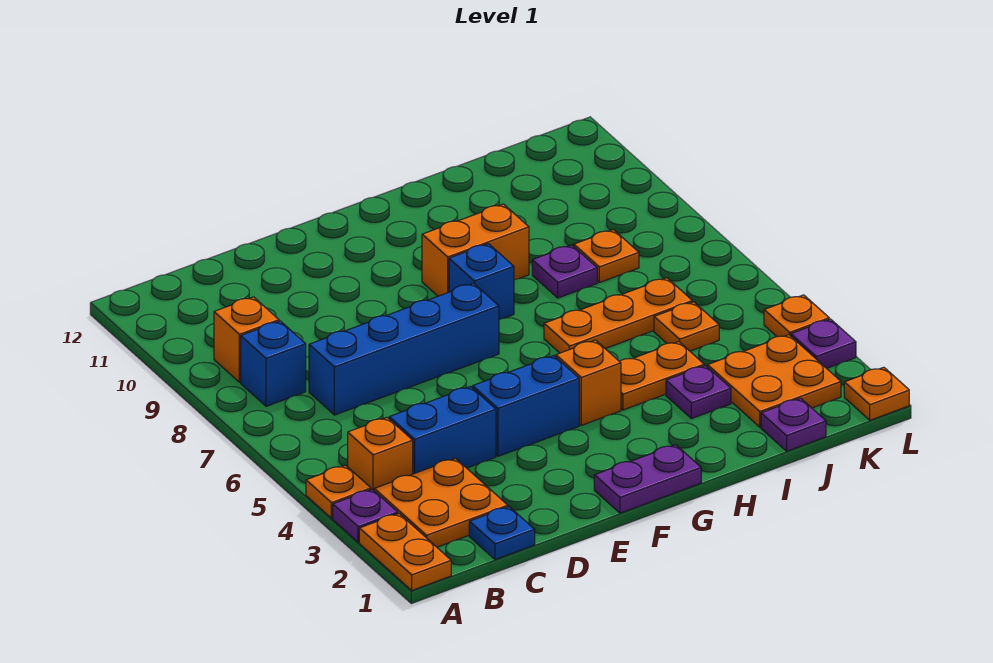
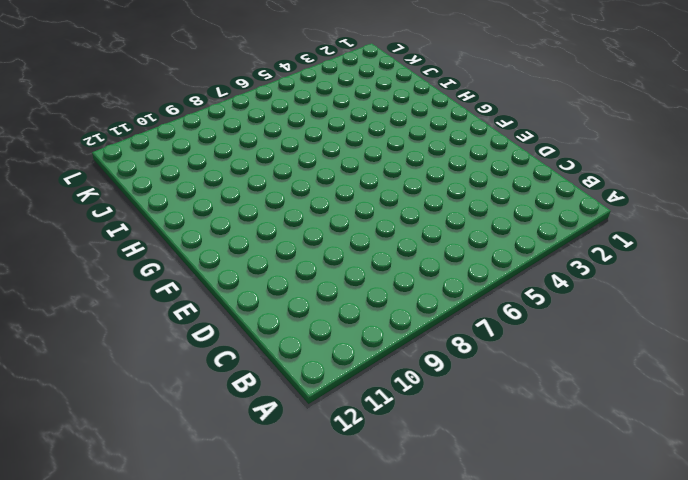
none -> orange plate A1:A2 level 1
none -> purple plate A3 level 1
none -> orange plate A4 level 1

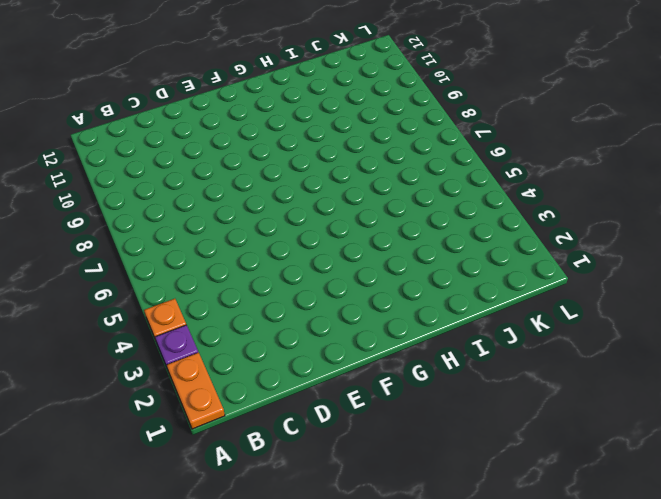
none -> orange plate B2:C3 level 1
none -> orange brick B4 level 1
none -> blue brick B8 level 1

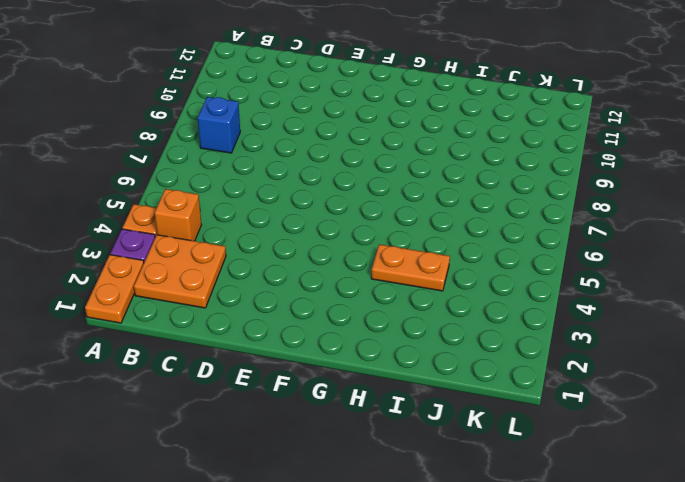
none -> orange brick B9 level 1
none -> blue plate C1 level 1
none -> blue brick C4:D4 level 1

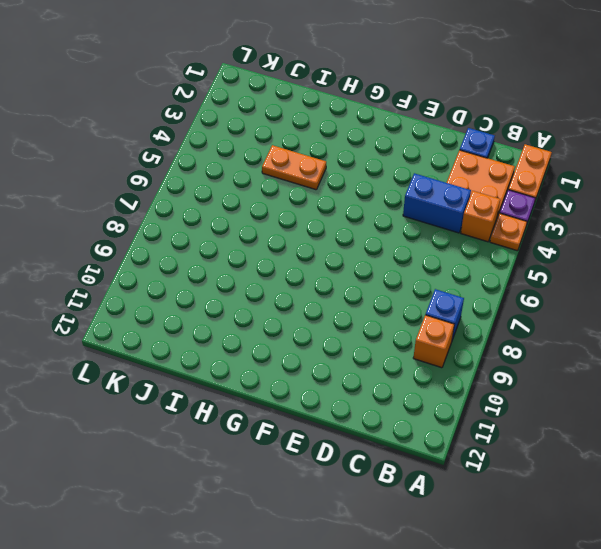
none -> blue brick C7:F7 level 1
none -> blue brick E4:F4 level 1
none -> purple plate F1:G1 level 1

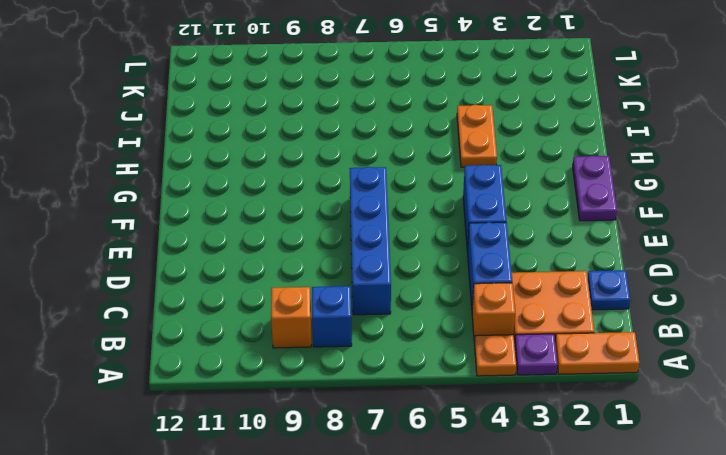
none -> orange brick G4 level 1
none -> blue brick G8 level 1
none -> orange brick G9:H9 level 1

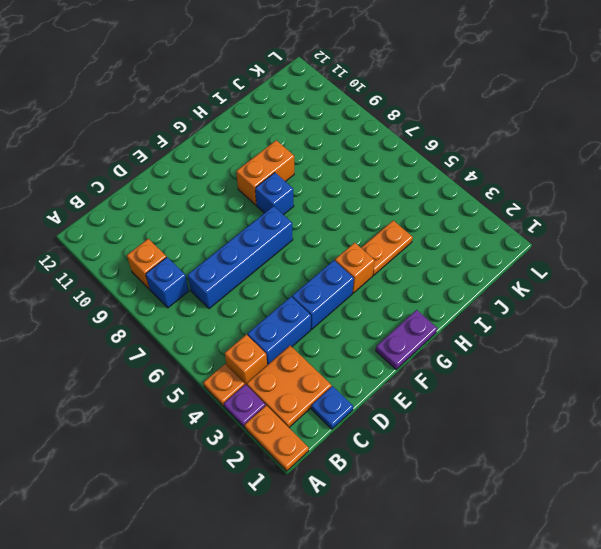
none -> orange plate H6:J6 level 1
none -> purple plate I3 level 1
none -> purple plate I8 level 1

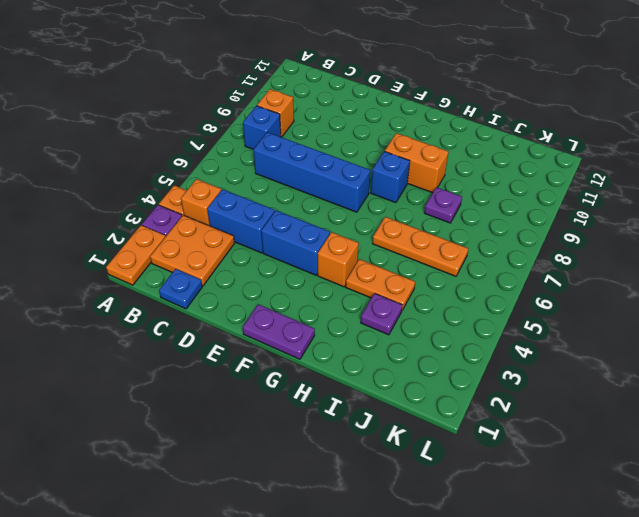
none -> purple plate J1 level 1
none -> orange plate J2:K3 level 1
none -> orange plate J5 level 1

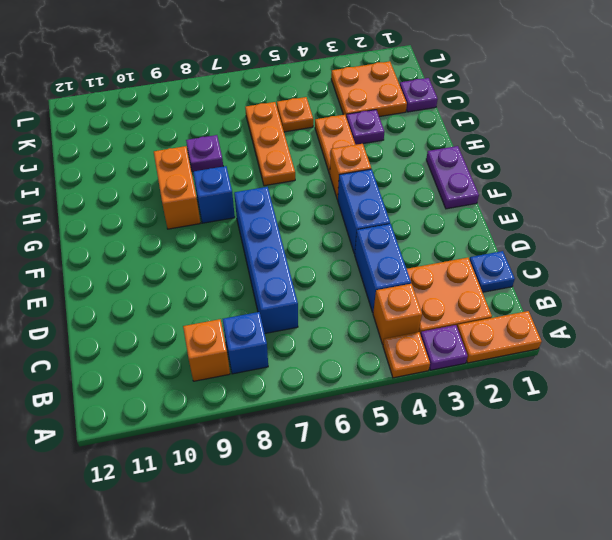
none -> orange plate J8 level 1
none -> orange plate L1 level 1
none -> purple plate L3 level 1

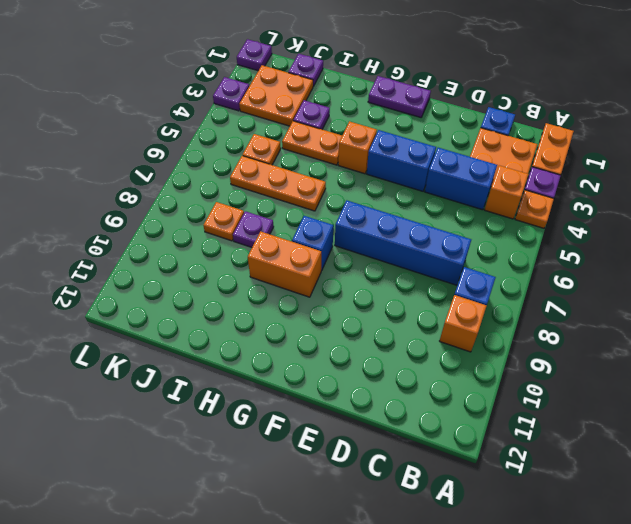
purple plate L1 level 1 -> orange plate L1 level 1
none -> orange plate L4 level 1

